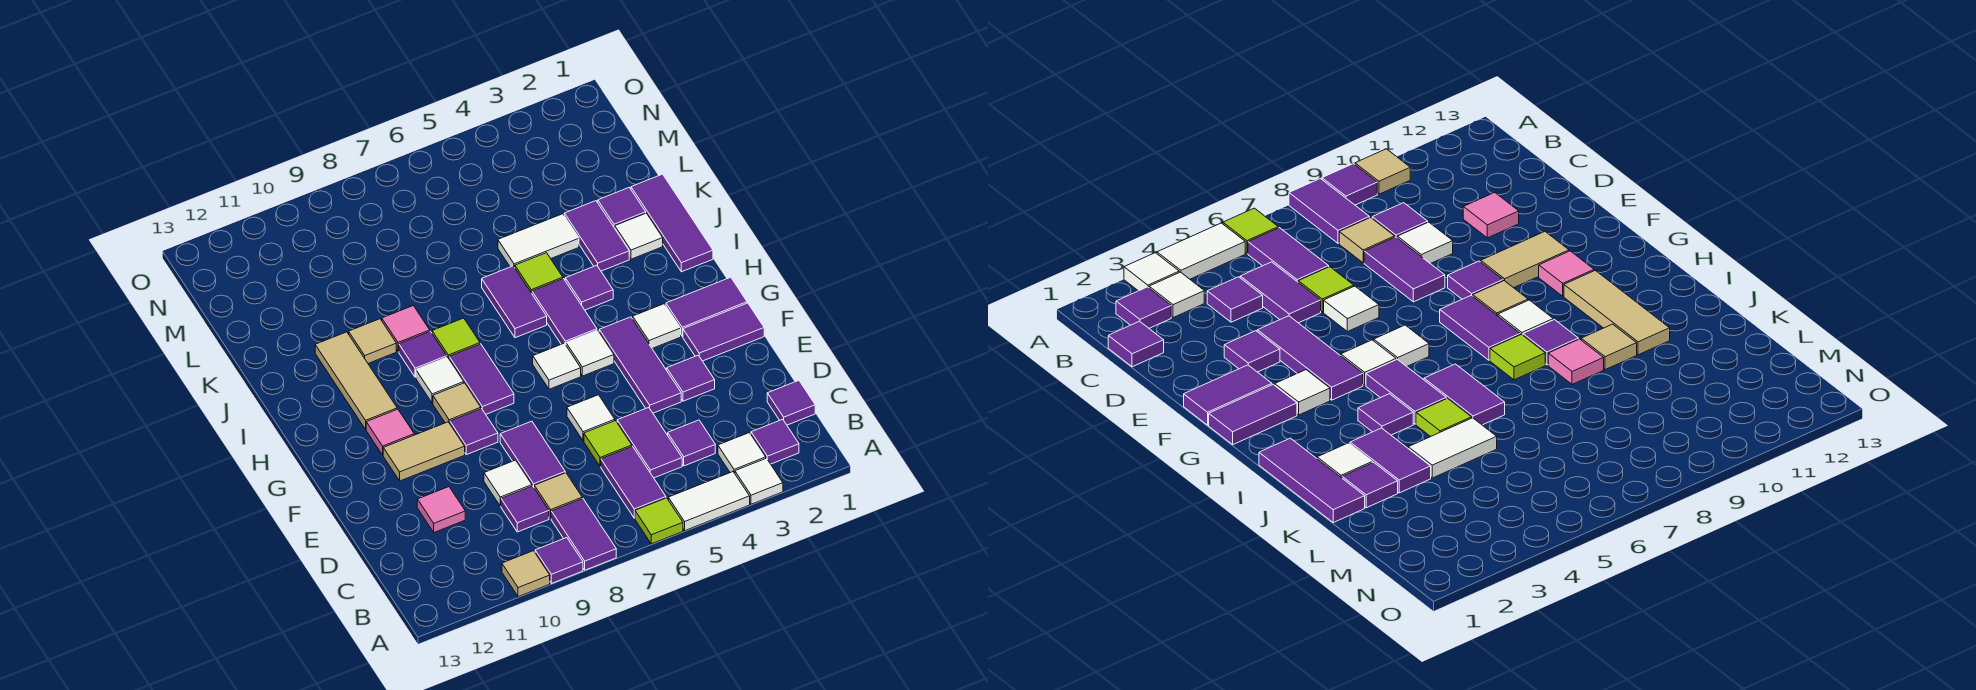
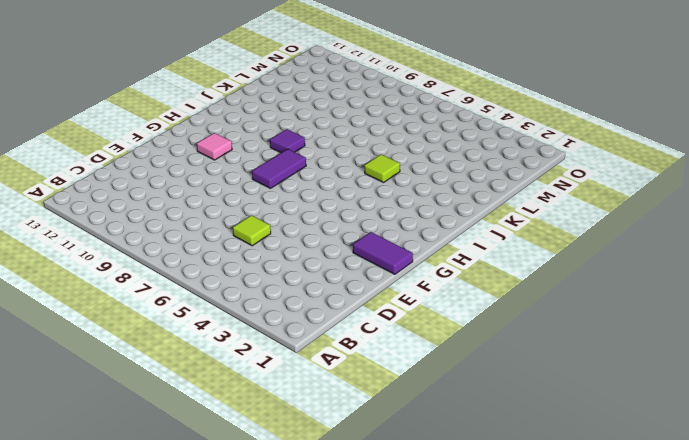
none -> white tile A3 level 1
none -> white tile A4:A5 level 1
none -> lime tile A6 level 1
none -> purple tile A8:B8 level 1

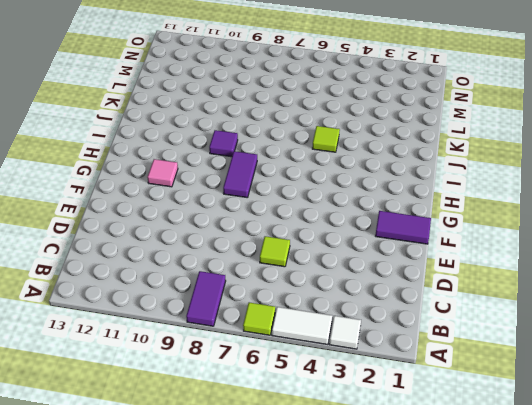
none -> purple tile A9 level 1
none -> tan tile A10 level 1
none -> purple tile B2 level 1
none -> white tile B3 level 1

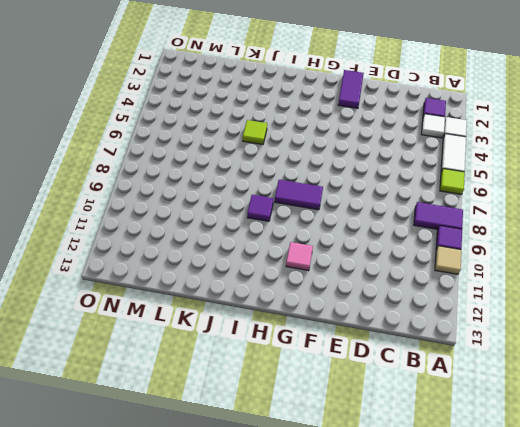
none -> purple tile B6:C6 level 1
none -> purple tile C1 level 1
none -> purple tile C4 level 1
none -> purple tile C5:D5 level 1

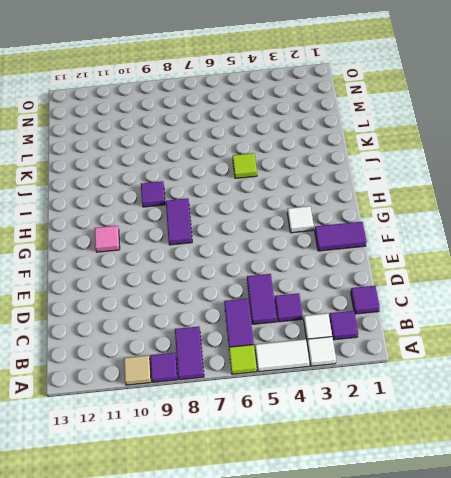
none -> tan tile C8 level 1
none -> purple tile C9 level 1
none -> lime tile D6 level 1
none -> purple tile D8:E8 level 1

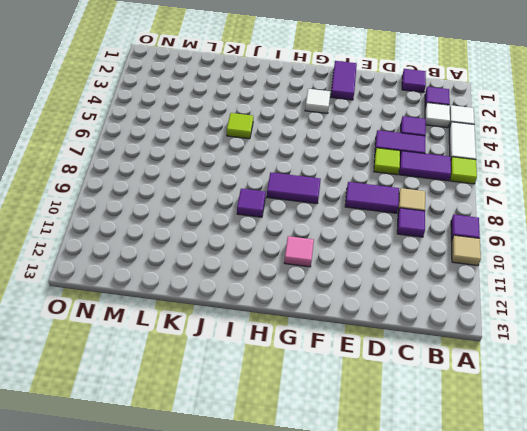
none -> purple tile A8:B8 level 1
none -> white tile D9 level 1
none -> pink tile D11 level 1
none -> purple tile E3 level 1

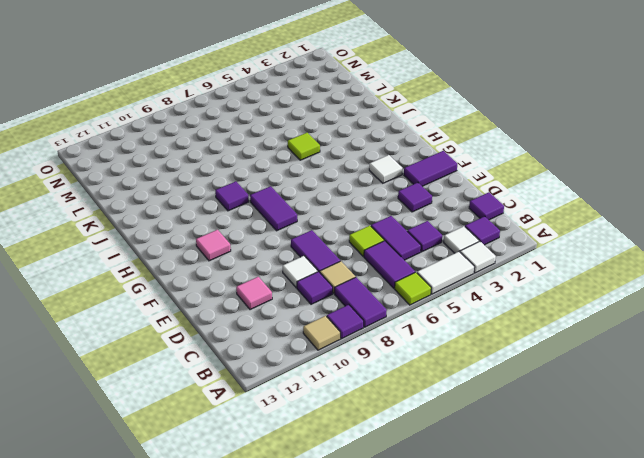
none -> purple tile E4:G4 level 1
none -> white tile E6 level 1
none -> purple tile F9 level 1
none -> tan tile F10:F11 level 1

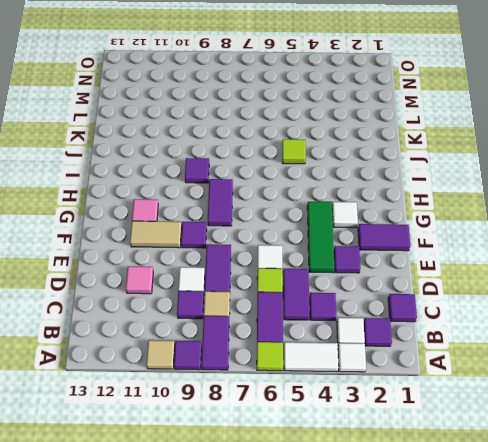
green tile E4:G4 level 1 -> purple tile E4:G4 level 1
none -> purple tile G1:G2 level 1
none -> white tile G5 level 1
none -> white tile G6 level 1
none -> tan tile G9 level 1

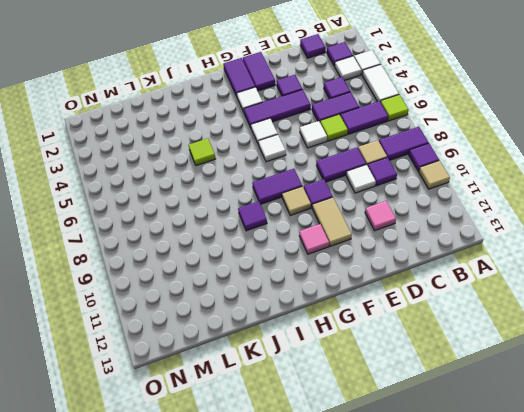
none -> purple tile H5:I5 level 1
none -> white tile H9 level 1
none -> tan tile H11:J11 level 1
none -> purple tile I1:K1 level 1

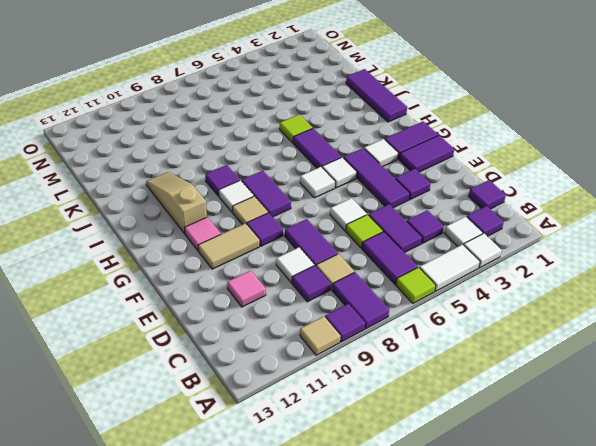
tan slope H11:J11 level 1 top H -> tan tile H11:J11 level 1
none -> purple tile I4 level 1
none -> purple tile I6:J6 level 1
none -> lime tile I8 level 1
none -> white tile J2 level 1

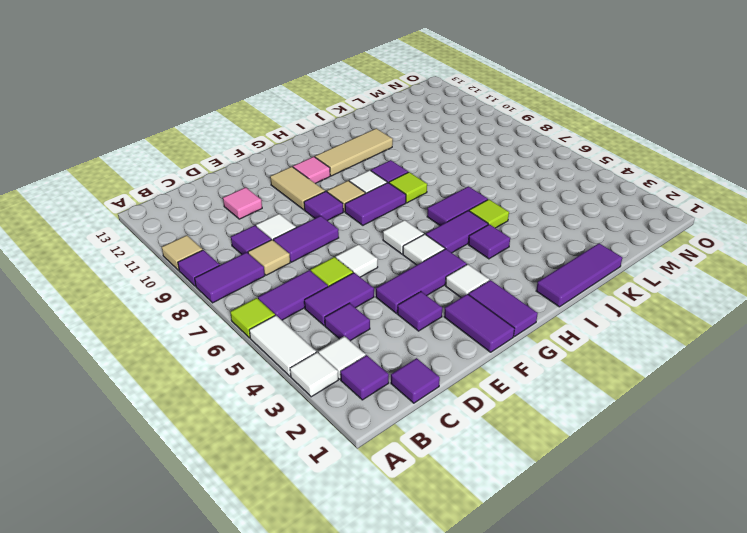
none -> white tile J2 level 1
none -> purple tile J3:K3 level 1
none -> pink tile J9 level 1
none -> tan tile J10 level 1

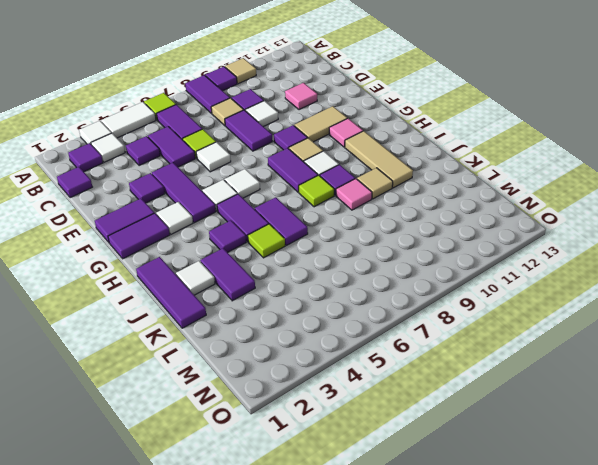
none -> purple tile K2 level 1
none -> white tile K4:K5 level 1

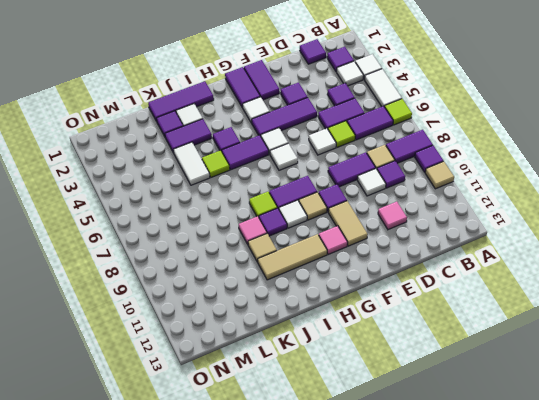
none -> purple tile I6:J6 level 1

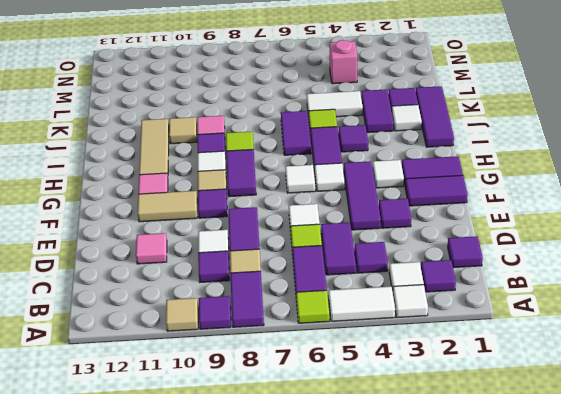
pink brick M4 level 1 -> none

